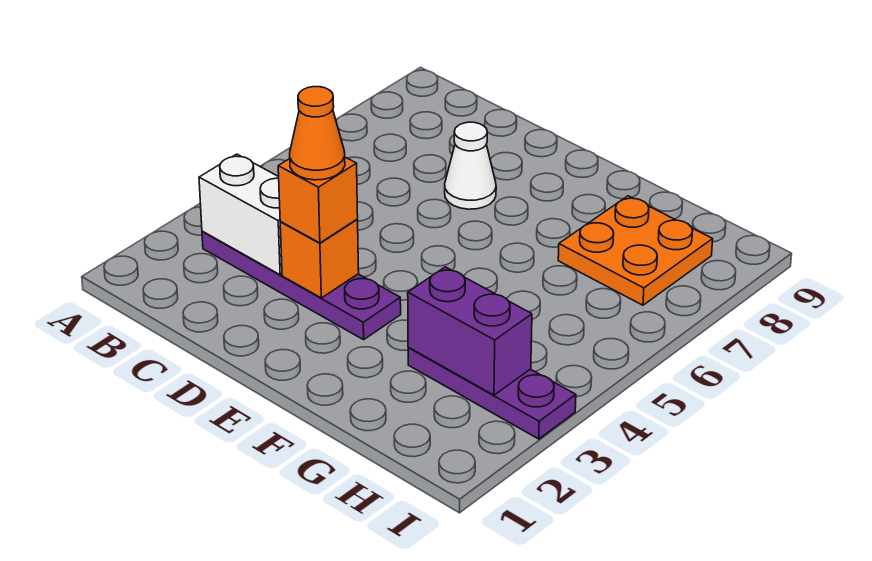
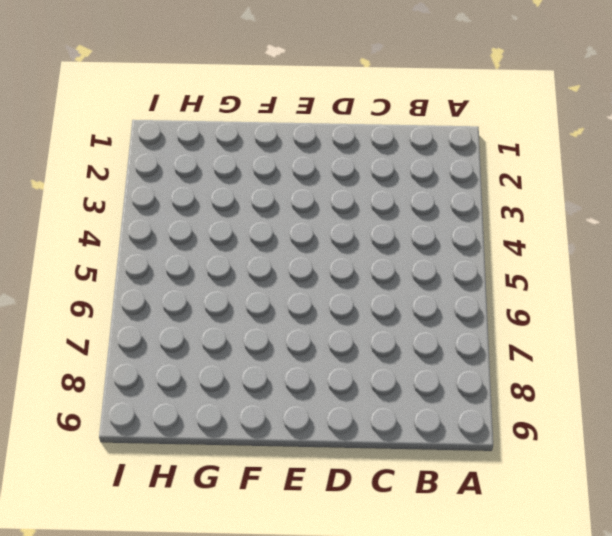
none -> purple plate B3:E3 level 1
none -> white cone D7 level 1

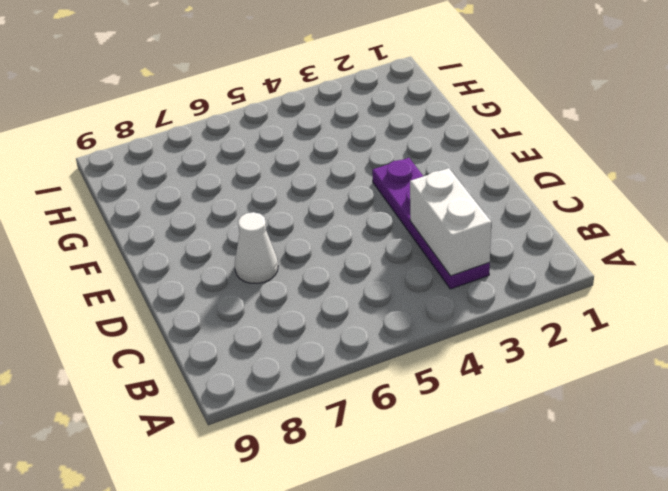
none -> purple plate G3:I3 level 1
none -> orange plate G7:H8 level 1

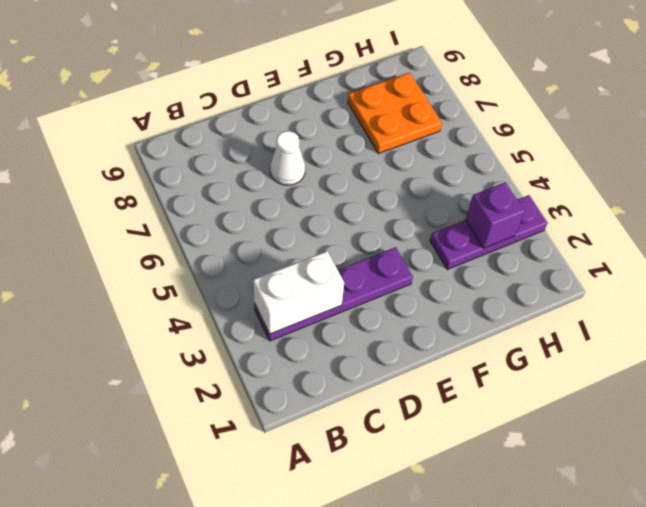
purple brick H3 level 2 -> purple brick G3:H3 level 2
none -> orange brick D3 level 2
none -> orange brick D3 level 3

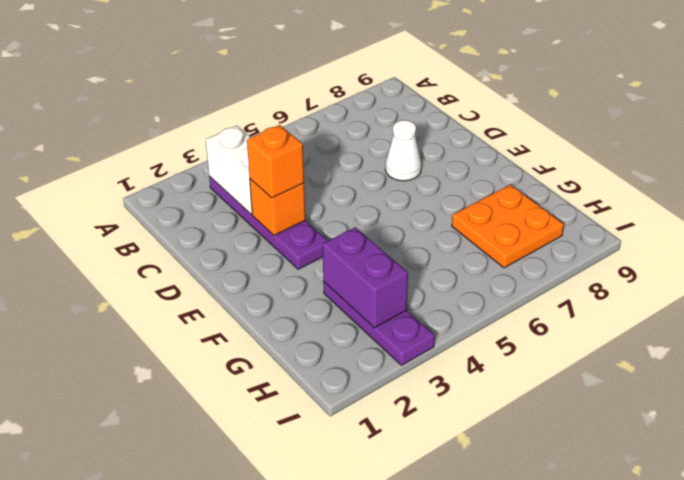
none -> orange cone D3 level 4

